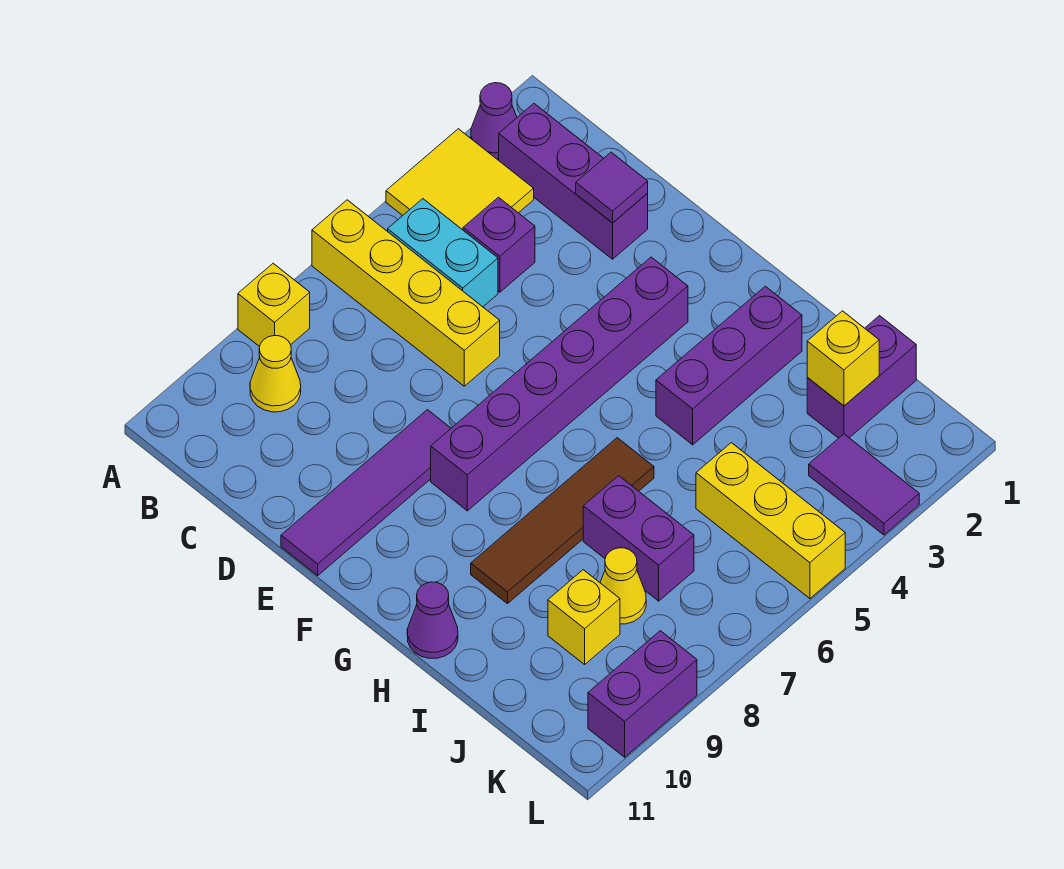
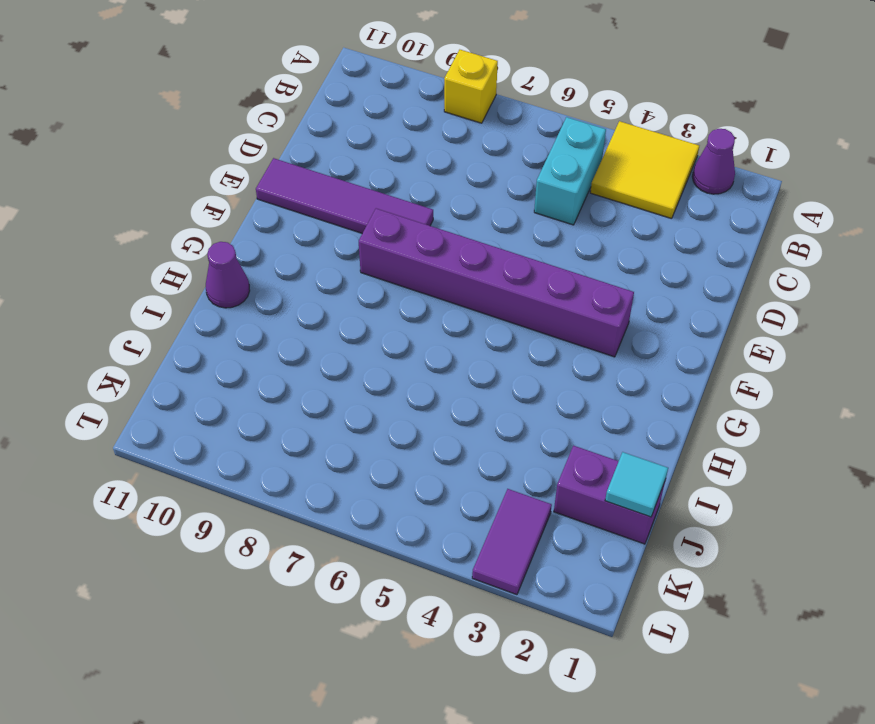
cyan tile J1 level 2 -> none
none -> yellow brick A6:D6 level 1
none -> purple brick B2:D2 level 1
none -> yellow cone B9 level 1

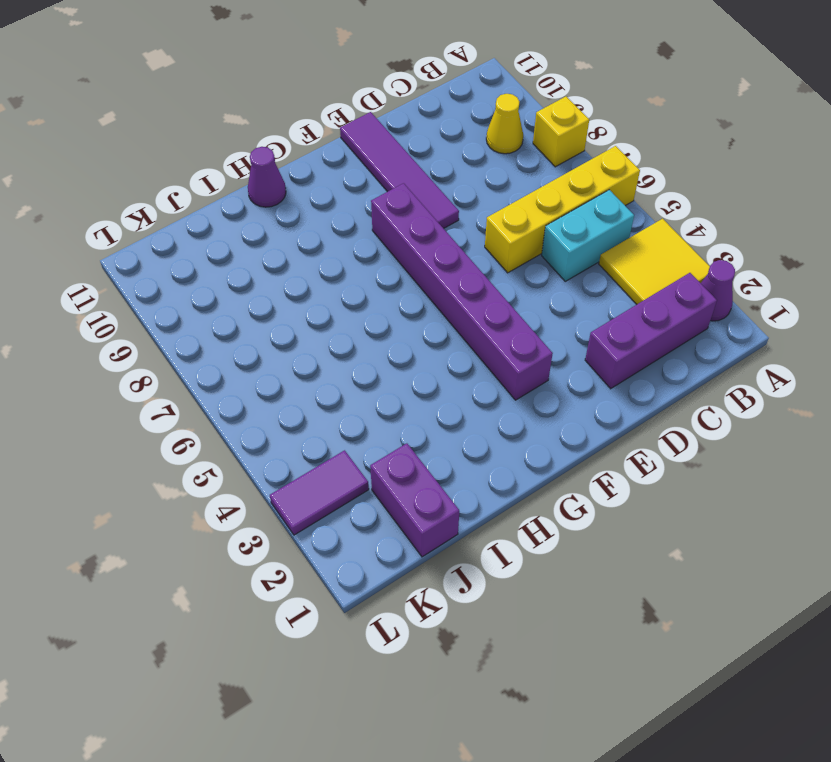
none -> purple brick C4 level 1
none -> purple brick H2:H4 level 1
none -> brown tile H6:H9 level 1

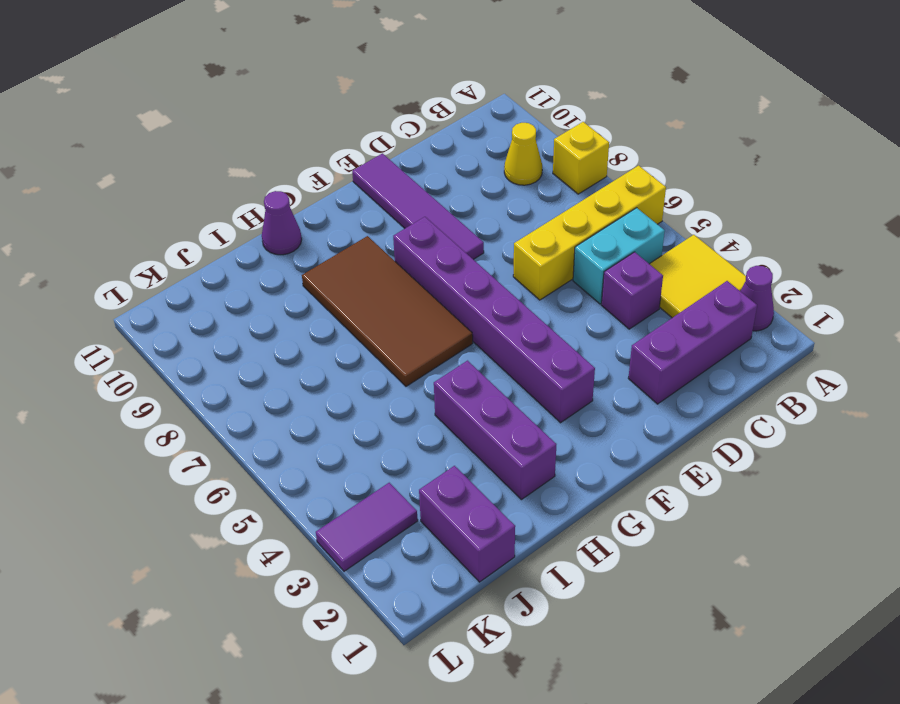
brown tile G6:H9 level 1 -> brown tile H6:H9 level 1
none -> purple brick I7:J7 level 1
none -> yellow brick J5:L5 level 1
none -> yellow cone J8 level 1

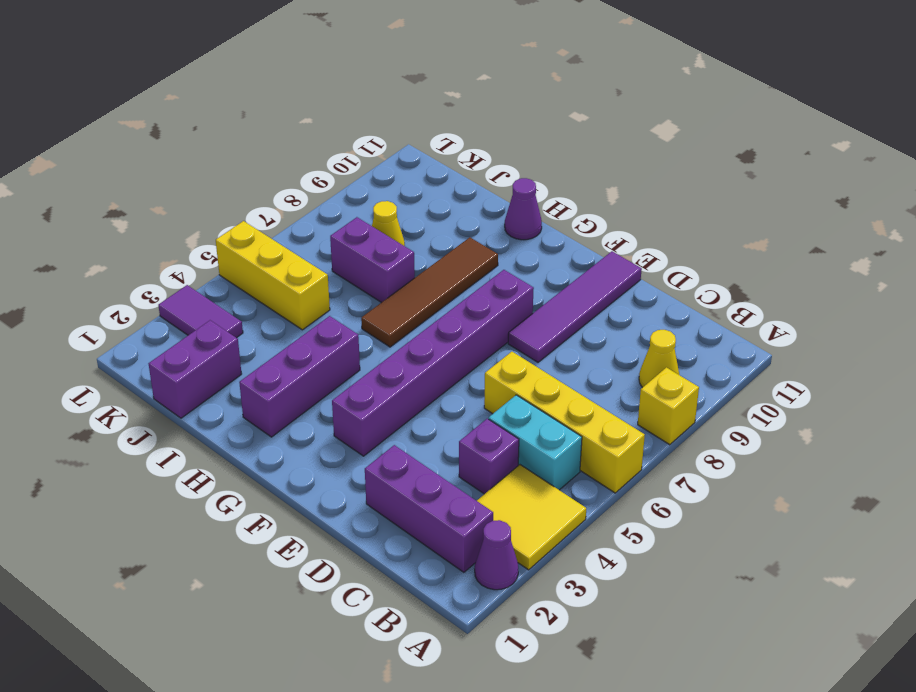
none -> yellow brick J9 level 1
none -> purple brick L9:L10 level 1
none -> purple tile D2 level 2

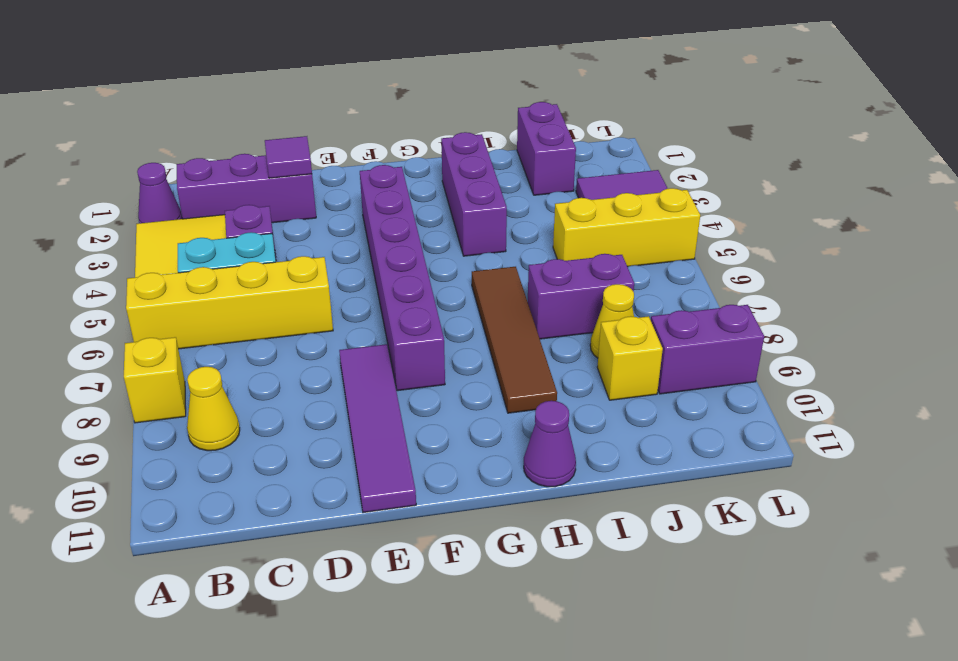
purple brick K9:L9 level 1 -> purple brick L9:L10 level 1
none -> yellow brick J2 level 2

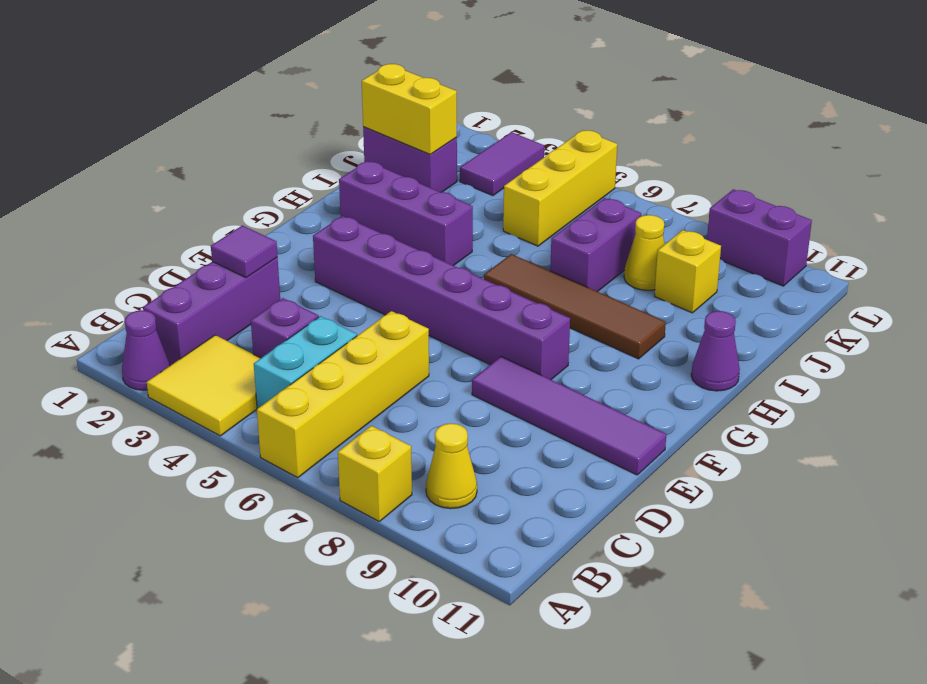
yellow brick J1:J2 level 2 -> yellow brick J2 level 2

